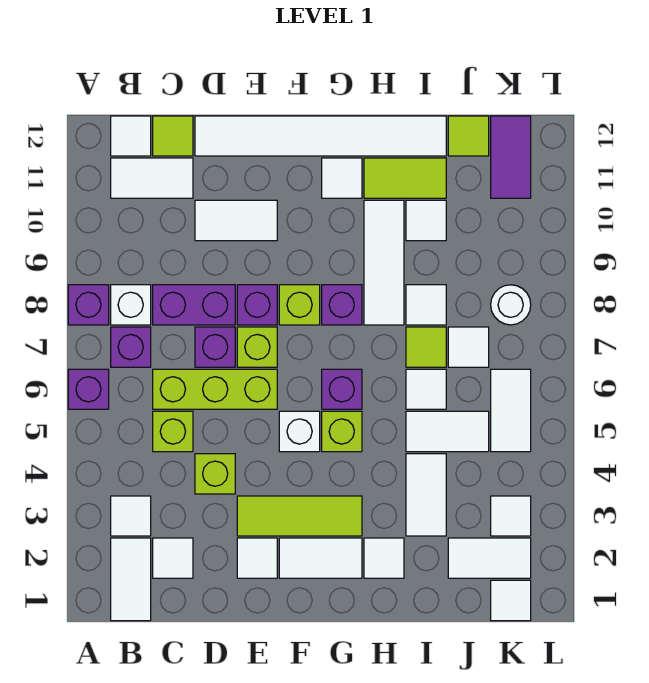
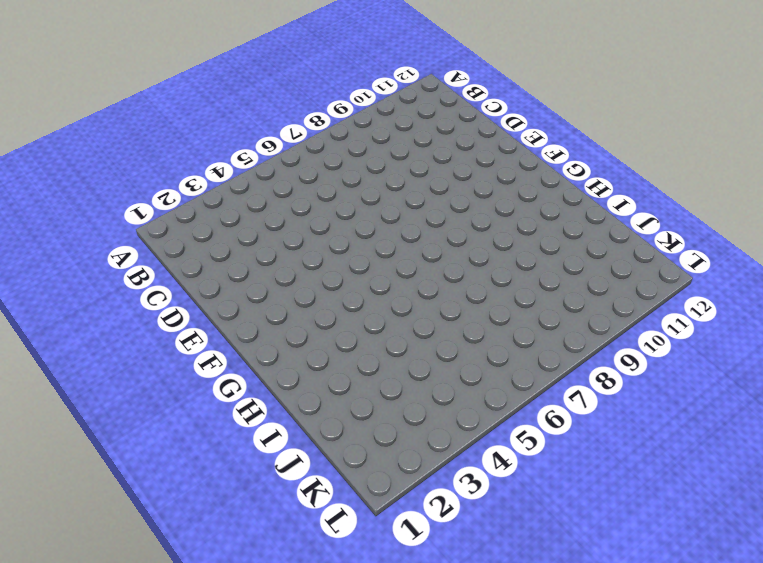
none -> purple brick A6 level 1
none -> purple brick A8 level 1
none -> white tile B1:B2 level 1
none -> white tile B3 level 1

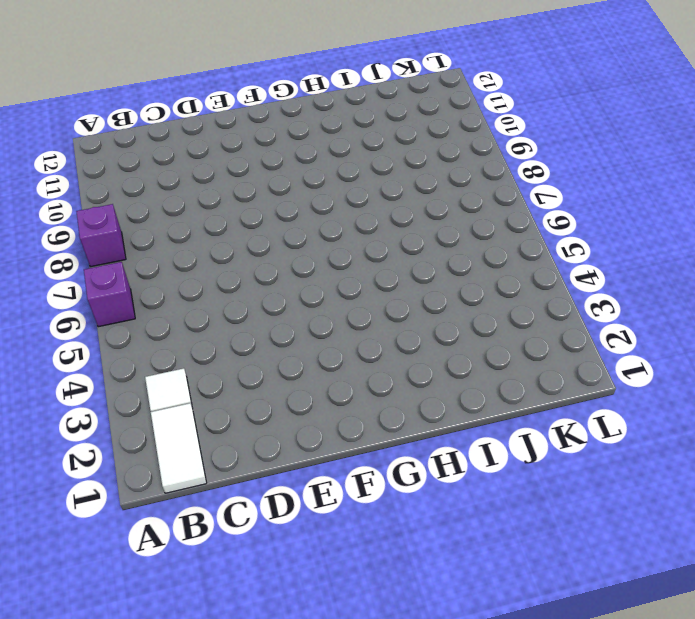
none -> purple brick B7 level 1
none -> white brick B8 level 1
none -> white tile B11:C11 level 1
none -> white tile B12 level 1

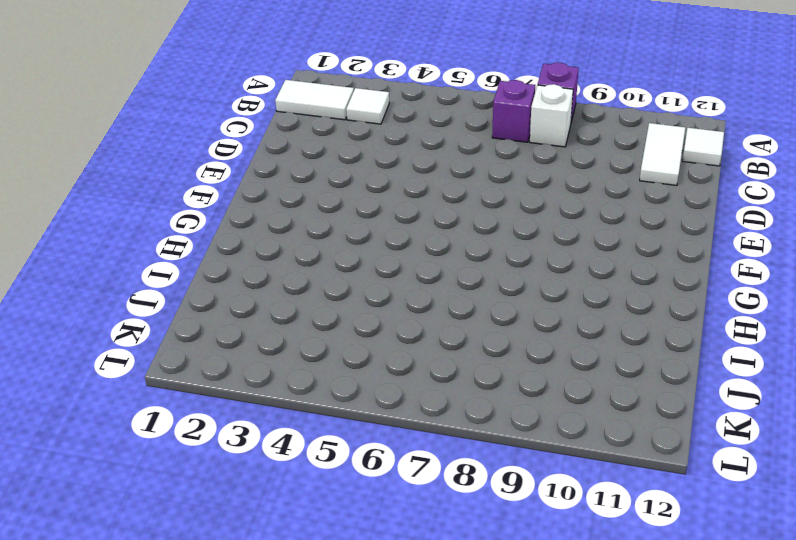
none -> purple brick A6 level 1
none -> white tile C2 level 1
none -> lime brick C5 level 1
none -> lime brick C6:E6 level 1

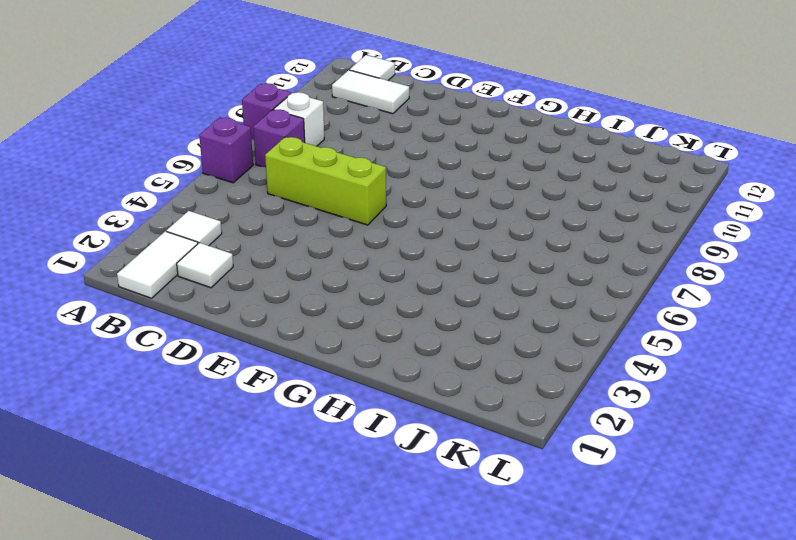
none -> lime brick C5 level 1
none -> purple brick C8:D8 level 1
none -> lime tile C12 level 1
none -> lime brick D4 level 1

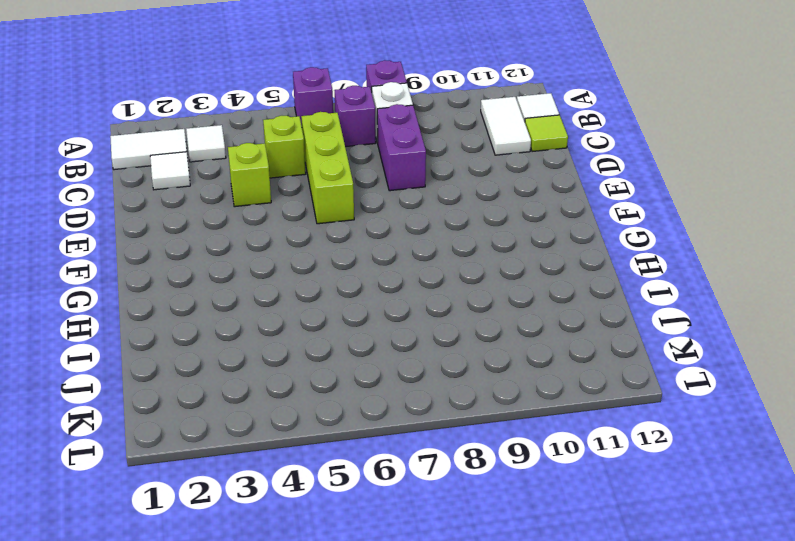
none -> purple brick D7 level 1
none -> white tile D10:E10 level 1
none -> white tile D12:I12 level 1
none -> white tile E2 level 1

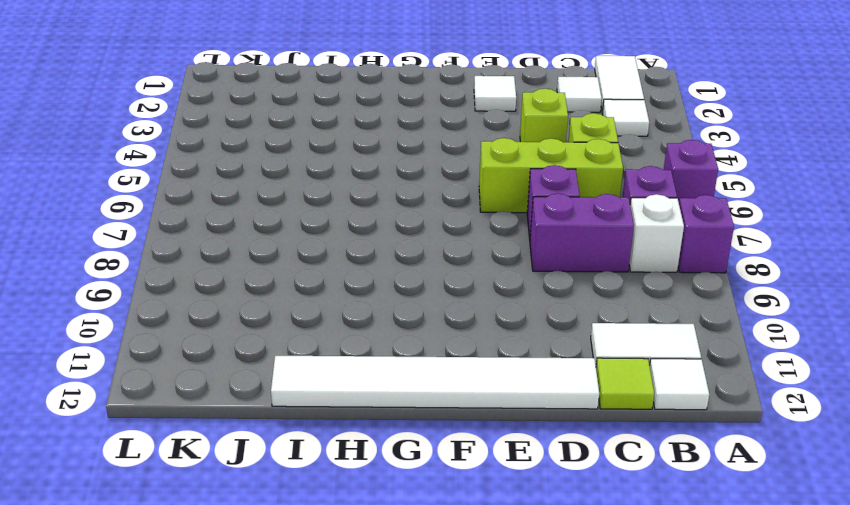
none -> white tile D10:E10 level 1
none -> lime tile E3:G3 level 1
none -> lime brick E7 level 1
none -> purple brick E8 level 1

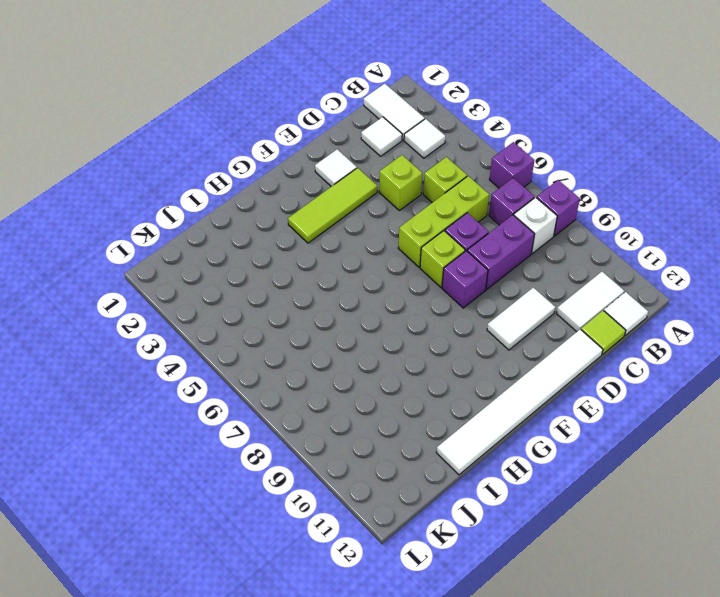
none -> white tile F2:G2 level 1
none -> white brick F5 level 1
none -> lime brick F8 level 1
none -> lime brick G5 level 1

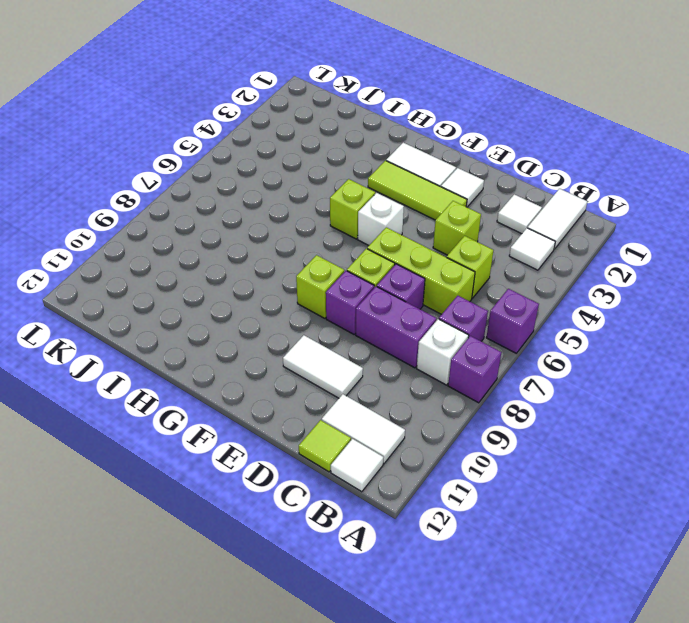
none -> white tile D12:I12 level 1
none -> purple brick G6 level 1
none -> purple brick G8 level 1
none -> white tile G11 level 1

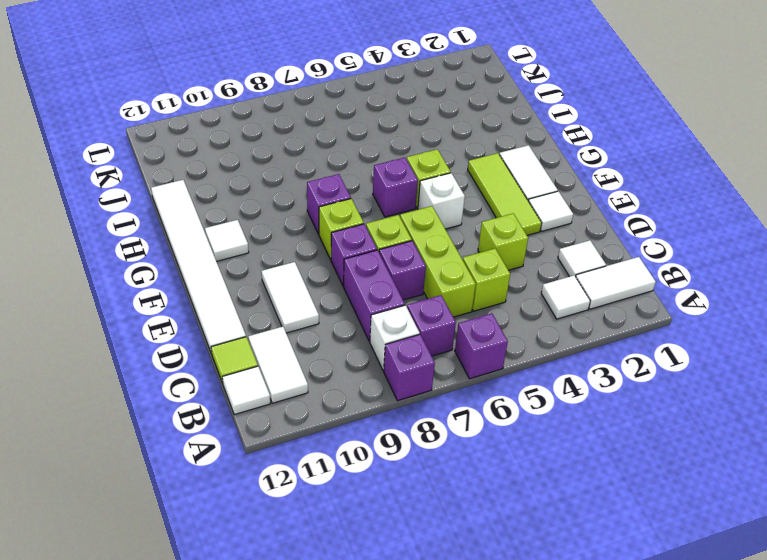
none -> white tile H2 level 1
none -> white tile H8:H10 level 1
none -> lime tile H11:I11 level 1
none -> white tile I3:I4 level 1

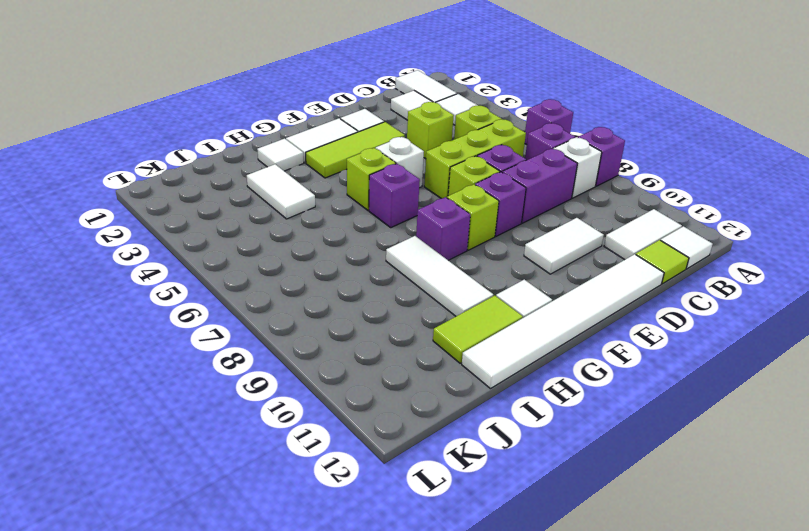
none -> white tile I5:J5 level 1
none -> white tile I6 level 1
none -> lime tile I7 level 1
none -> white tile I8 level 1

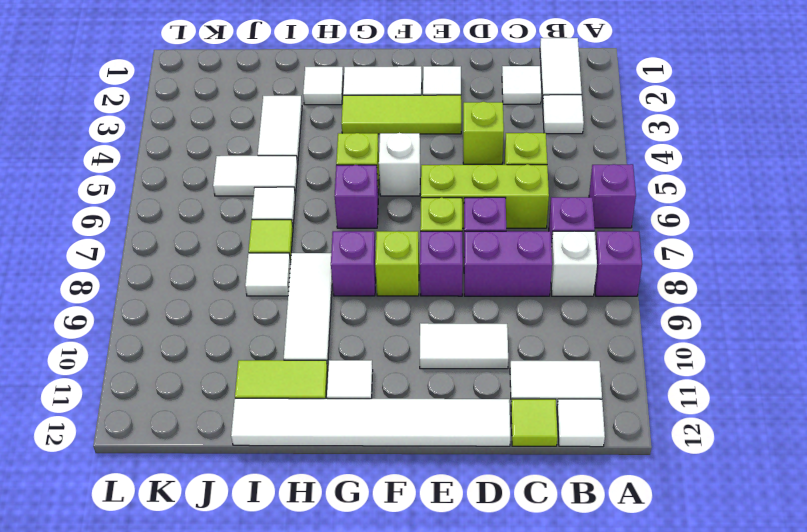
none -> white tile I10 level 1
none -> white tile J2:K2 level 1
none -> white tile J7 level 1
none -> lime tile J12 level 1

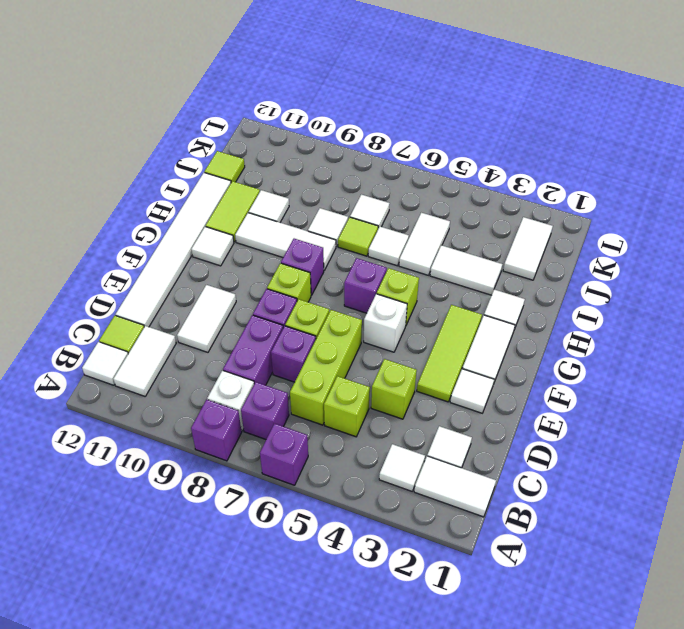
none -> white tile K1 level 1
none -> white tile K3 level 1
none -> white tile K5:K6 level 1
none -> white round brick K8 level 1

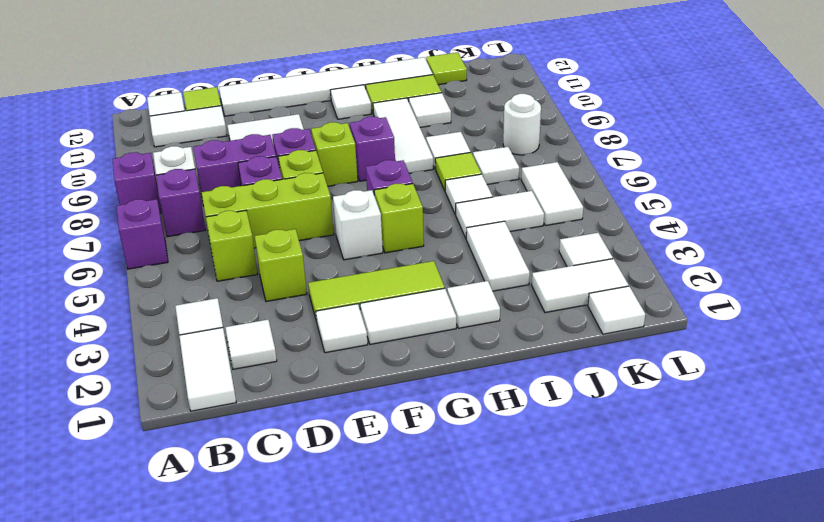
none -> purple tile K11:K12 level 1

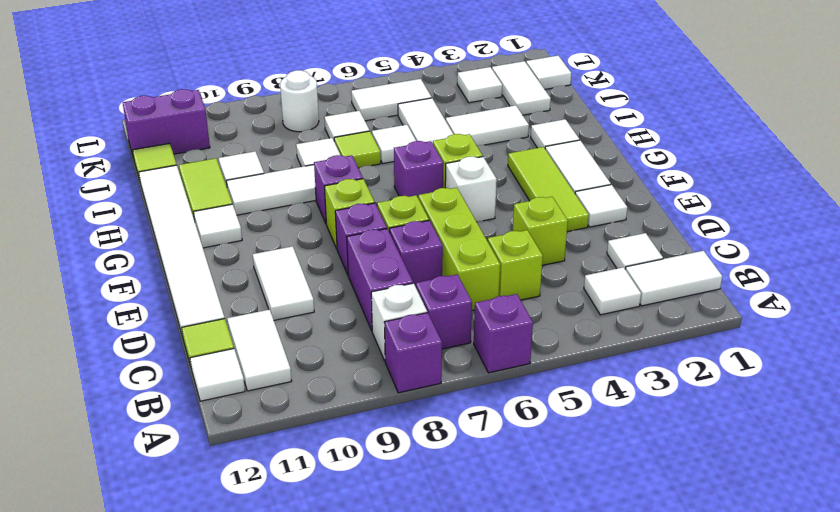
purple brick K11:K12 level 1 -> purple tile K11:K12 level 1

